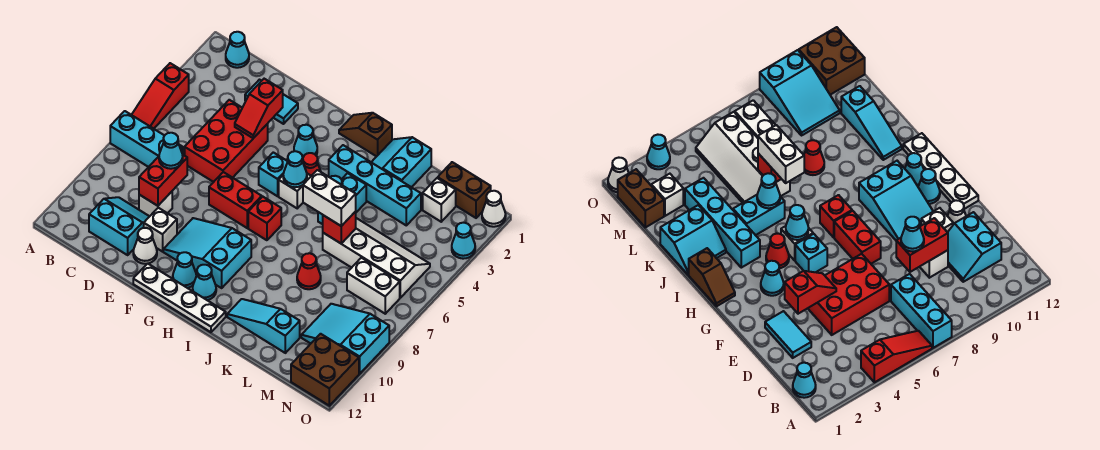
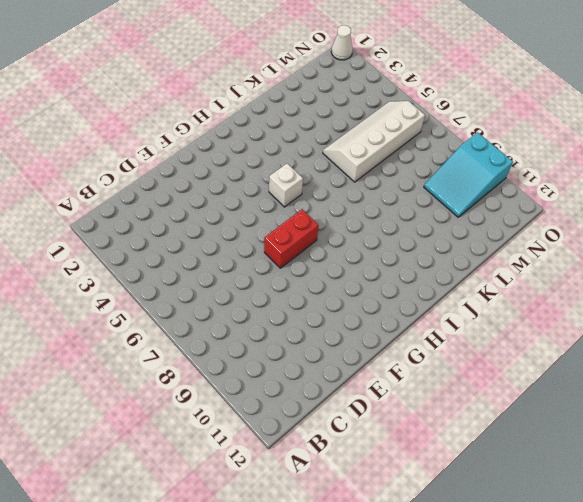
none -> red slope A4:A6 level 1 top 4
none -> cyan brick A7:C7 level 1
none -> cyan cone B1 level 1
none -> cyan slope C10:D11 level 1 top 11

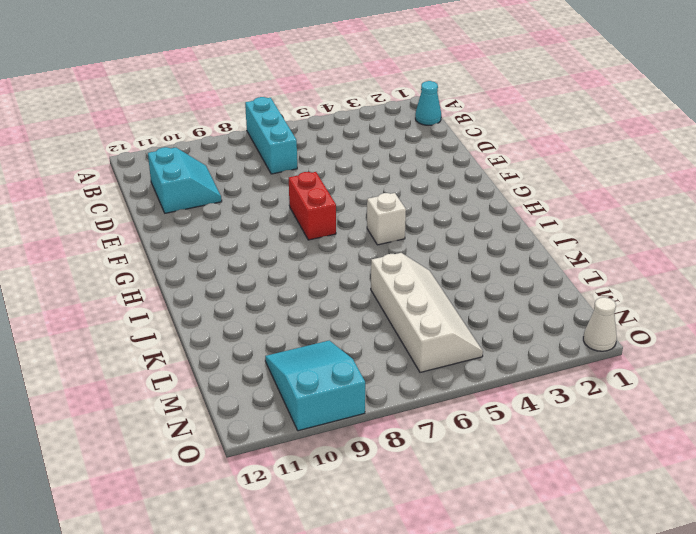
none -> red slope A4:A6 level 1 top 4
none -> cyan tile D2:E2 level 1
none -> red brick D4:E6 level 1
none -> white brick D9 level 1

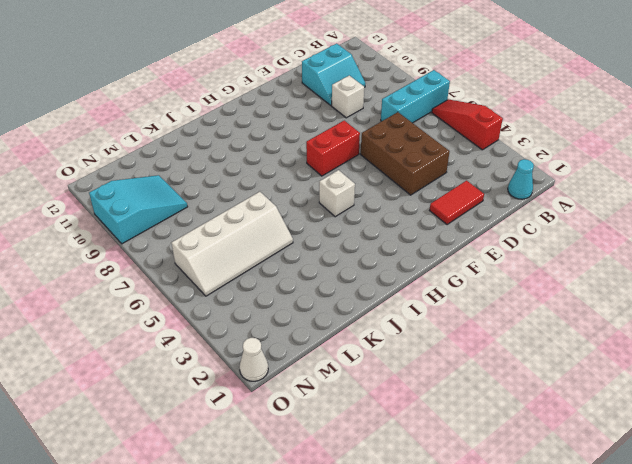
red tile D2:E2 level 1 -> cyan tile D2:E2 level 1
brown brick D4:E6 level 1 -> red brick D4:E6 level 1
none -> white brick E10 level 1
none -> white cone E11 level 1
none -> cyan slope F9:H10 level 1 top H
none -> white plate F12:I12 level 1

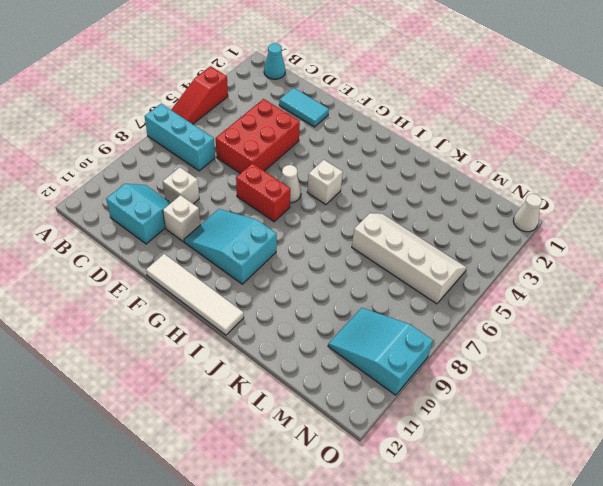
white tile F12:I12 level 1 -> white plate F12:I12 level 1
white cone G6 level 1 -> white cone E11 level 1
none -> cyan cone G3 level 1
none -> cyan brick G5 level 1
none -> cyan cone G11 level 1
none -> brown slope H1:I1 level 1 top I

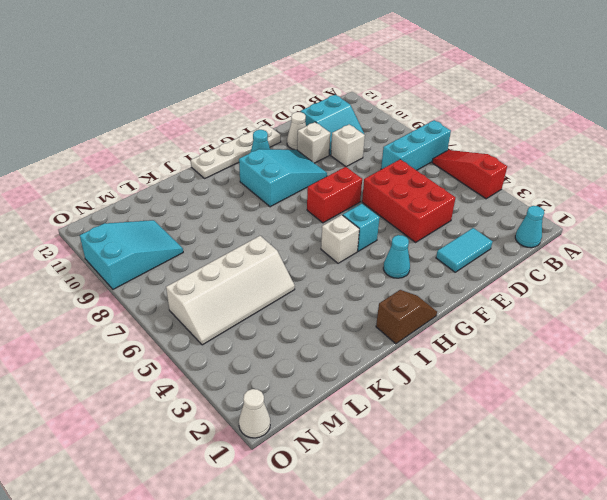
none -> red cone H4 level 1
none -> red brick H7 level 1
none -> cyan cone H11 level 1
none -> cyan brick I3:L3 level 1

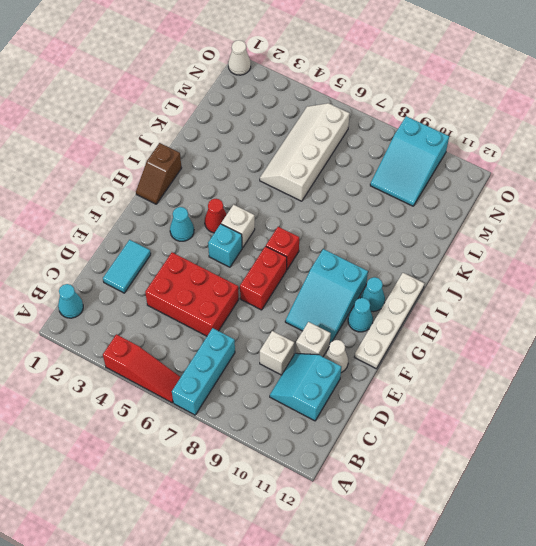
none -> cyan brick I3:L3 level 1
none -> cyan slope J1:K2 level 1 top K
none -> cyan brick J4:J5 level 1
none -> cyan slope J11:L11 level 1 top L

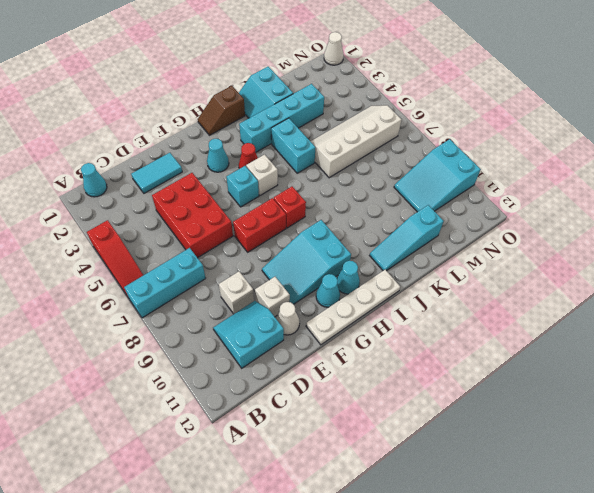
none -> red cone K8 level 1
none -> brown brick M1:N1 level 1
none -> white brick M2 level 1
none -> white brick M7:N7 level 1

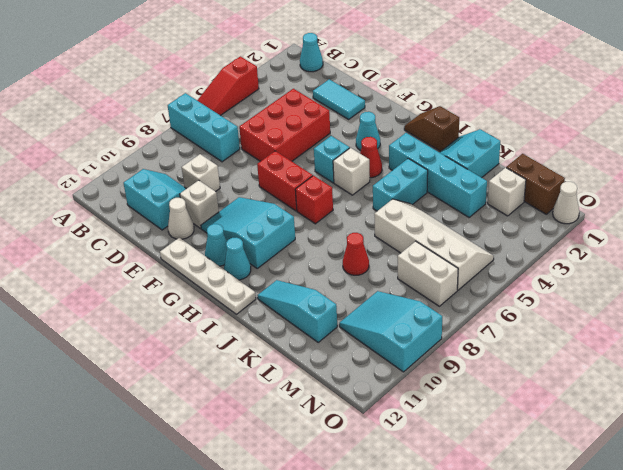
none -> brown brick N11:O12 level 1
none -> cyan cone O3 level 1
none -> red brick D8:D9 level 2
none -> red slope E3:E4 level 2 top 3

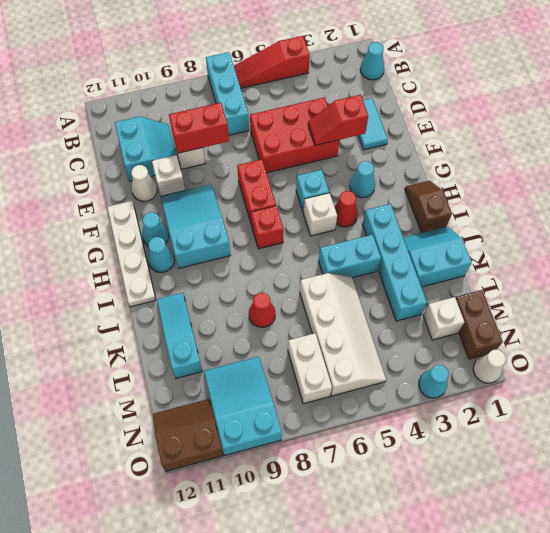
brown slope N11:O12 level 1 top O -> brown brick N11:O12 level 1
none -> cyan cone H5 level 2
none -> cyan cone J5 level 2
none -> red brick K6 level 2
none -> cyan cone D8 level 3

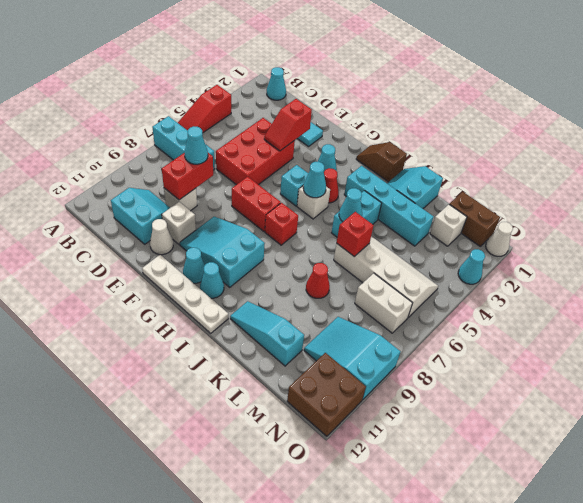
none -> white brick J6:K6 level 3

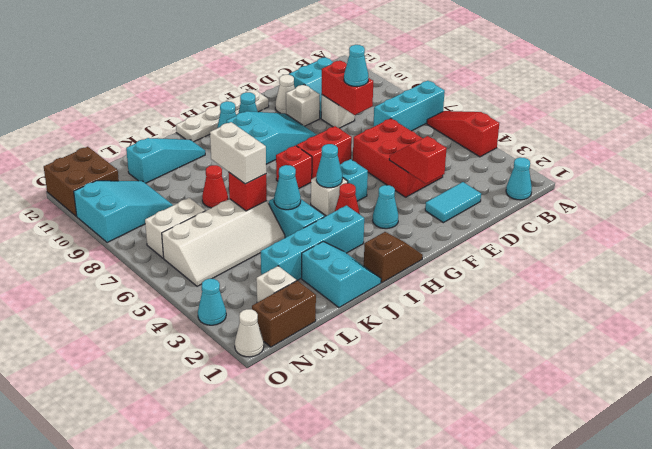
white brick K6:K7 level 3 -> white brick J6:K6 level 3

